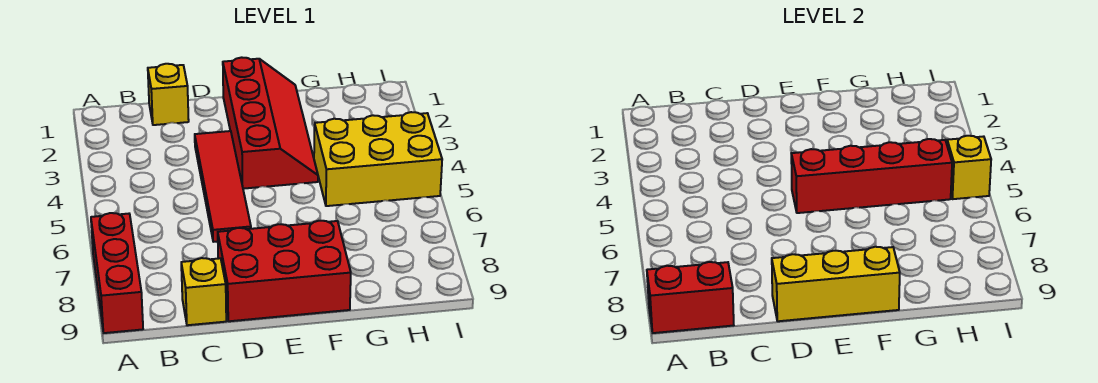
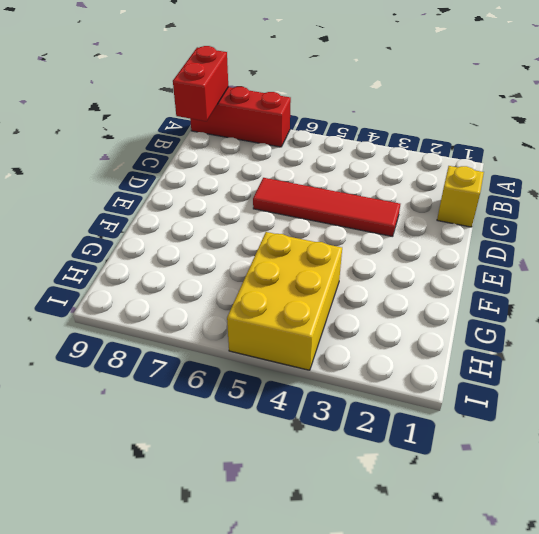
none -> yellow brick C9 level 1
none -> red brick D8:F9 level 1

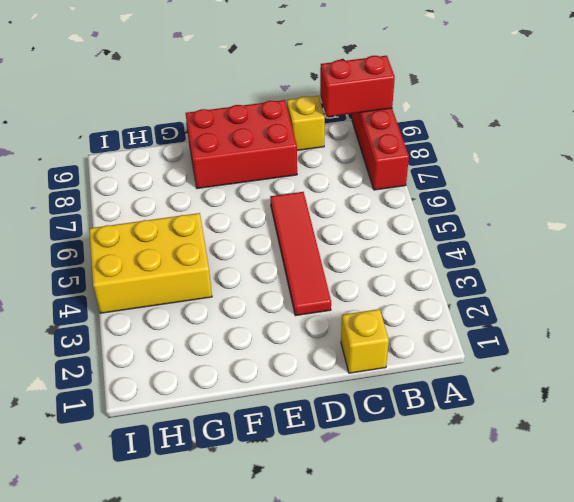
none -> red slope E1:F4 level 1 top E
none -> yellow brick D9:F9 level 2

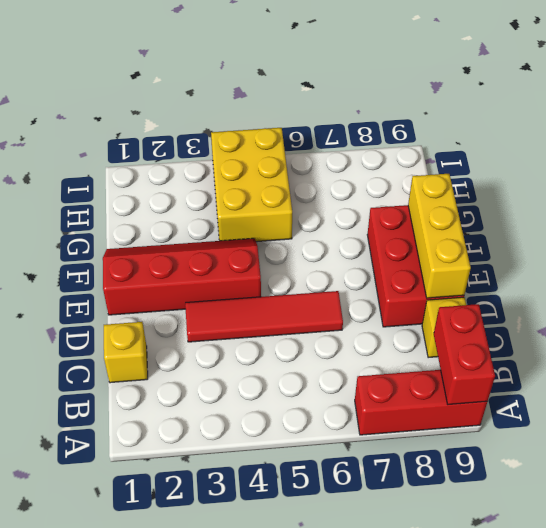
none -> red brick E5:H5 level 2
none -> yellow brick I5 level 2

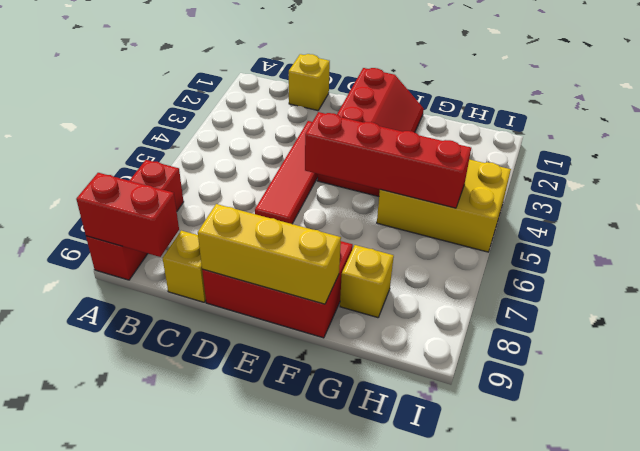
yellow brick G8 level 1 -> yellow brick I5 level 2

